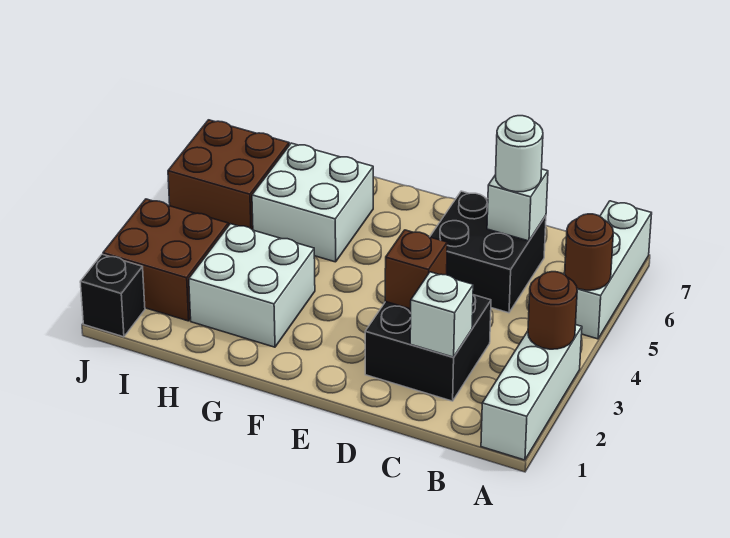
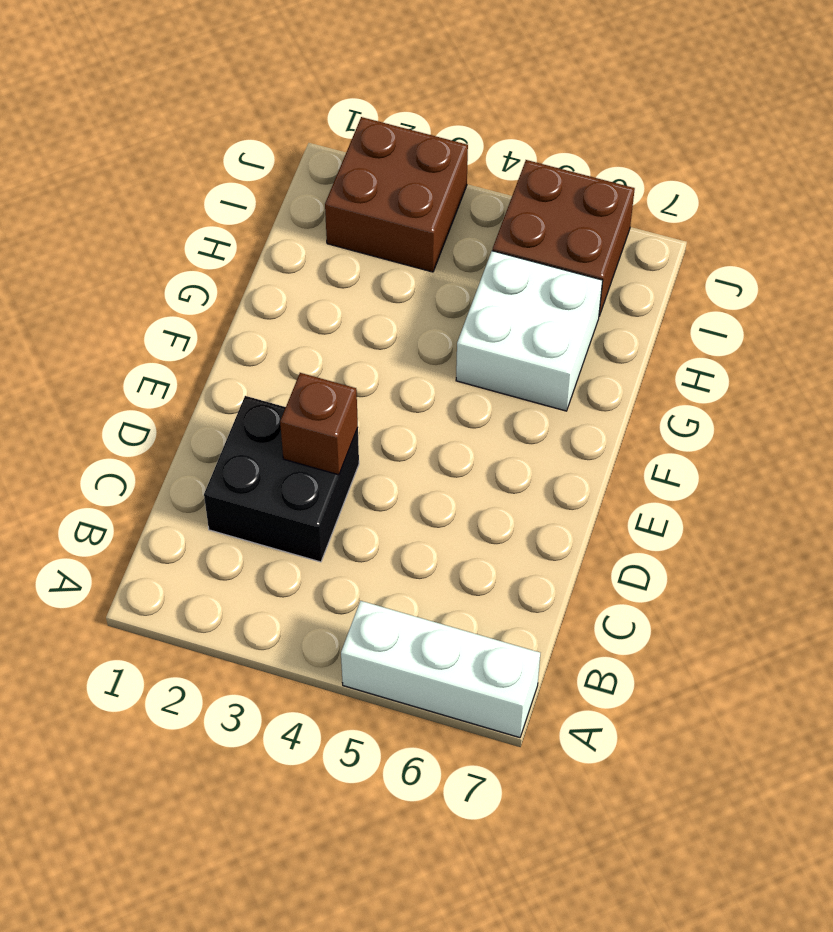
none -> white brick A1:A3 level 1
none -> black brick C5:D6 level 1
none -> white brick G2:H3 level 1

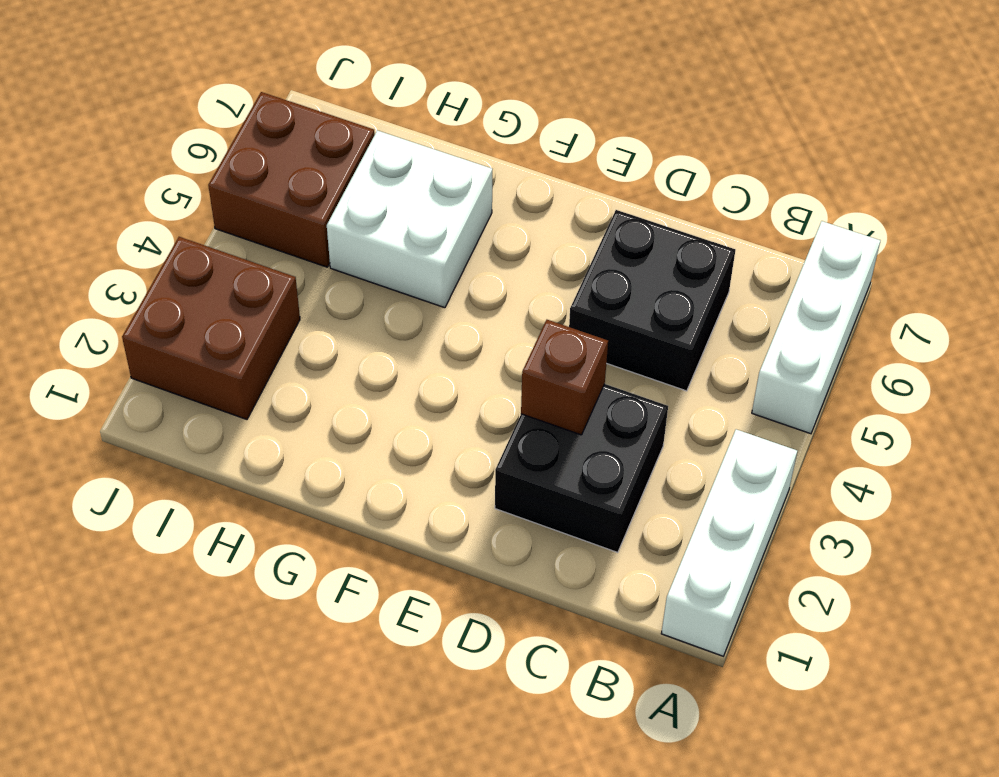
none -> white brick G2:H3 level 1
none -> black brick J1 level 1
none -> brown round brick A3 level 2

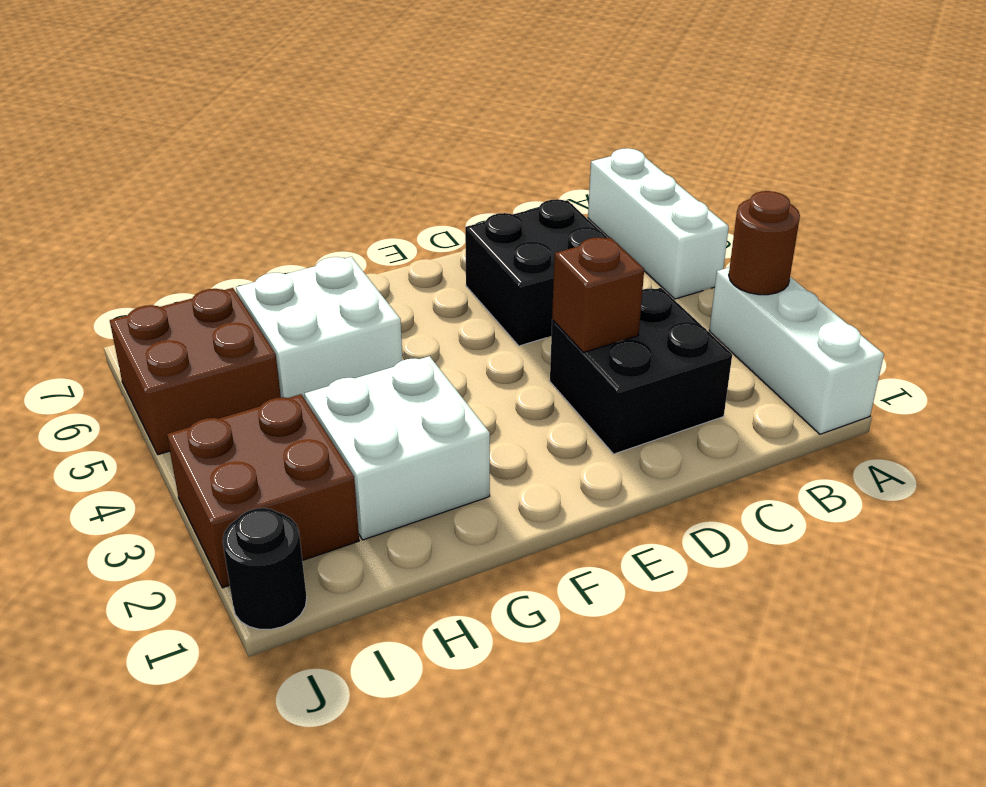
black round brick J1 level 1 -> black brick J1 level 1
none -> brown round brick A5 level 2
none -> white brick C2 level 2
none -> white brick C6 level 2

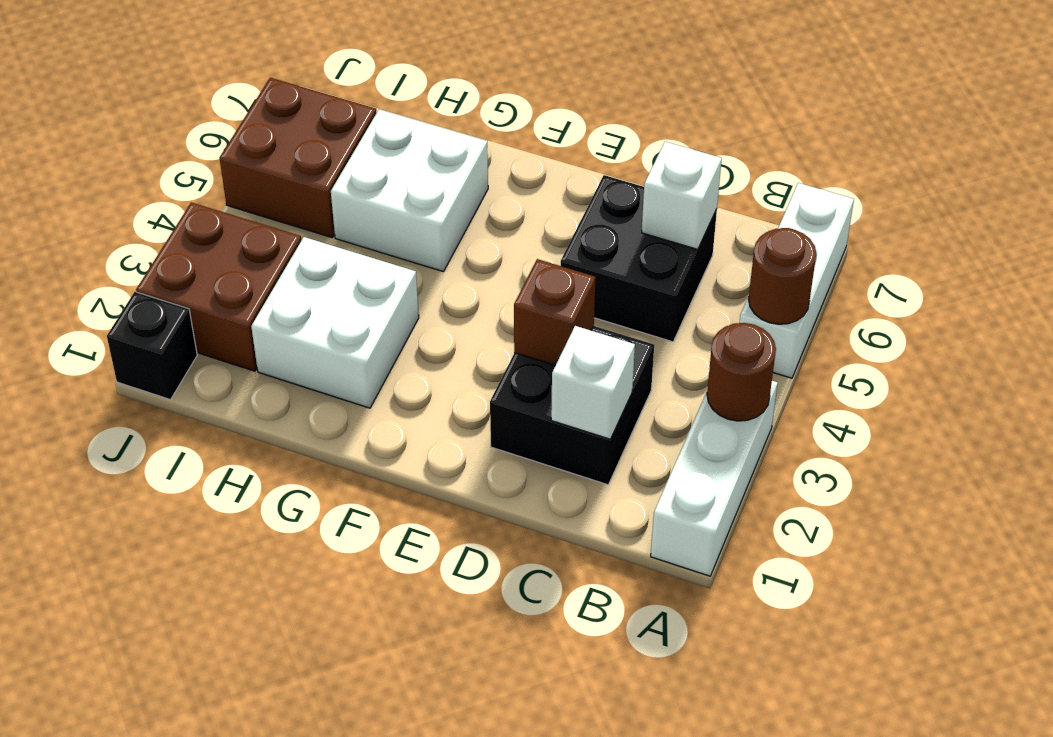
none -> white round brick C6 level 3

